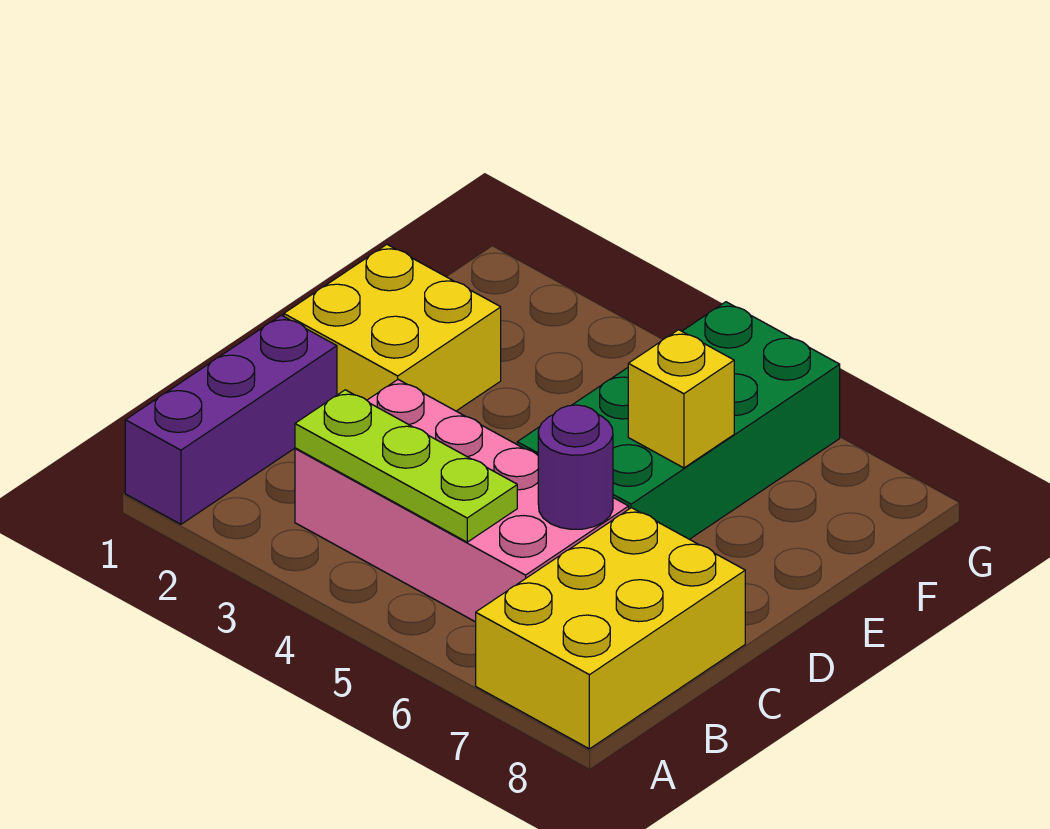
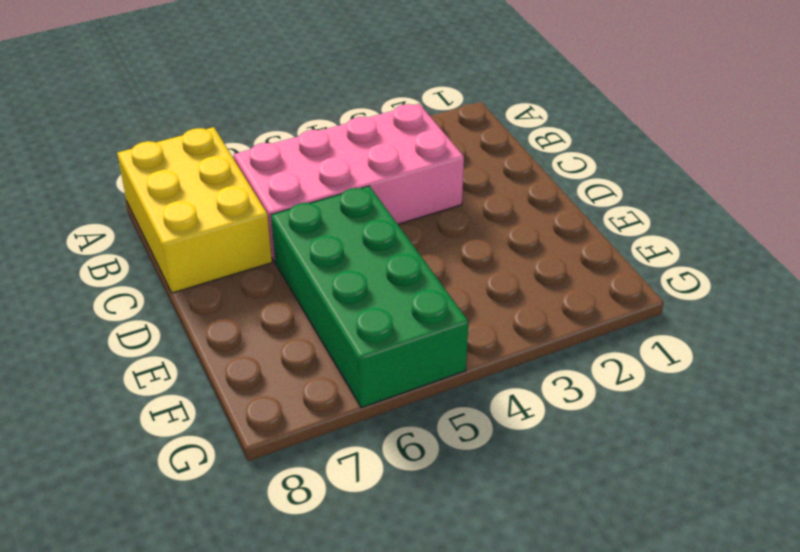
none -> purple brick A1:C1 level 1
none -> yellow brick D1:E2 level 1

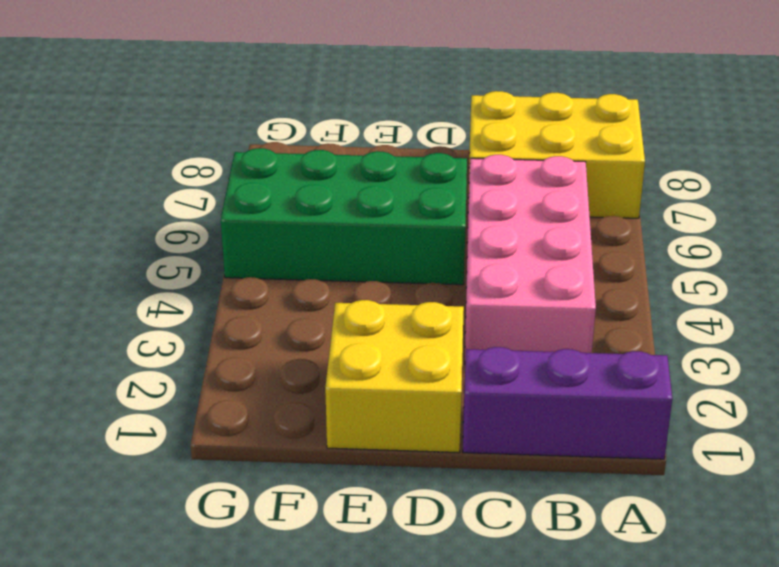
none -> lime plate B3:B5 level 2
none -> purple round brick C6 level 2

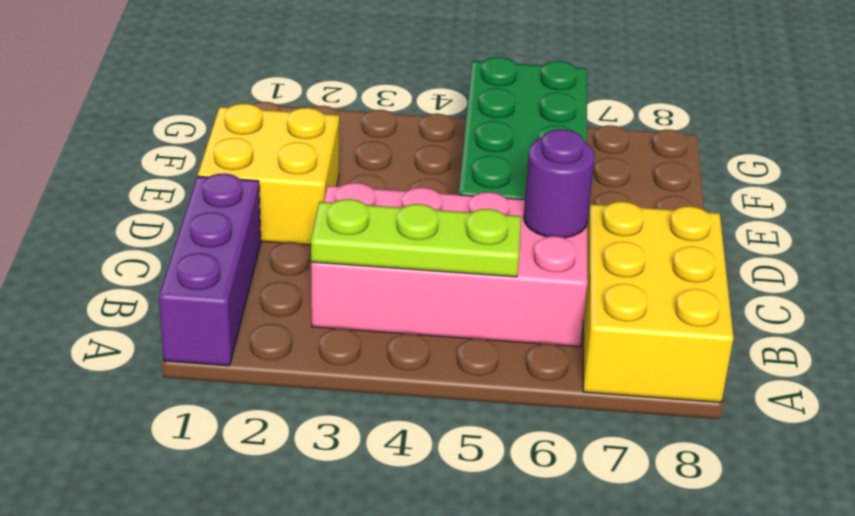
none -> yellow brick E6 level 2

